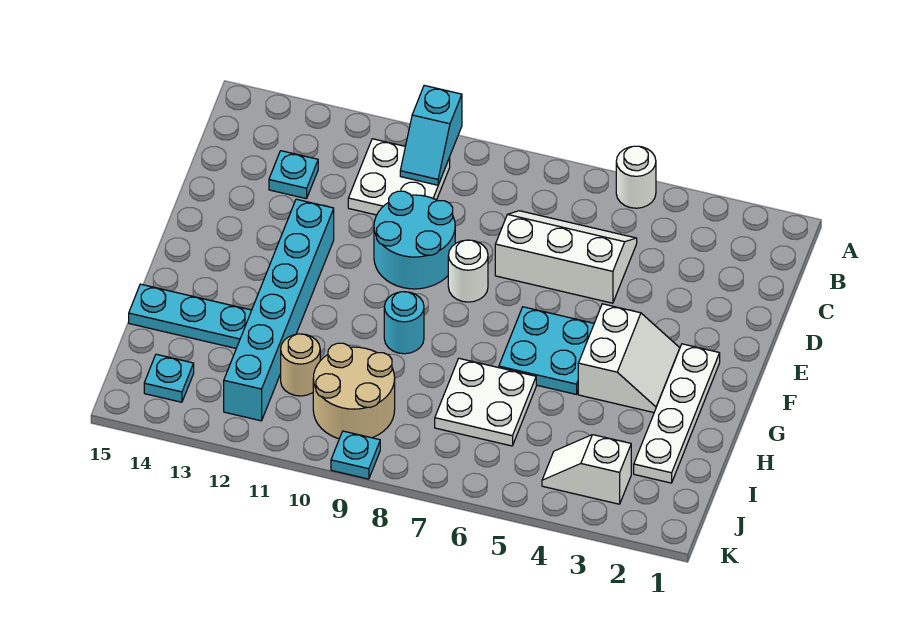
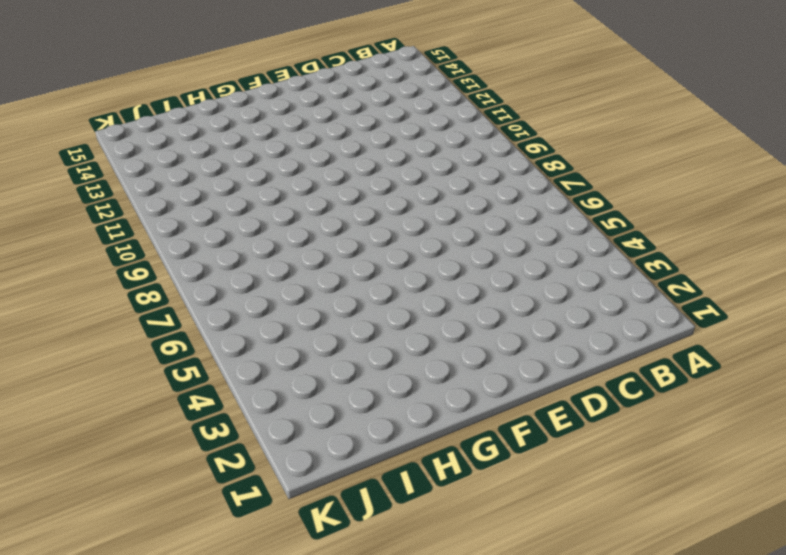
none -> white round brick A5 level 1
none -> white plate B10:C11 level 1
none -> white slope C5:D7 level 1 top D

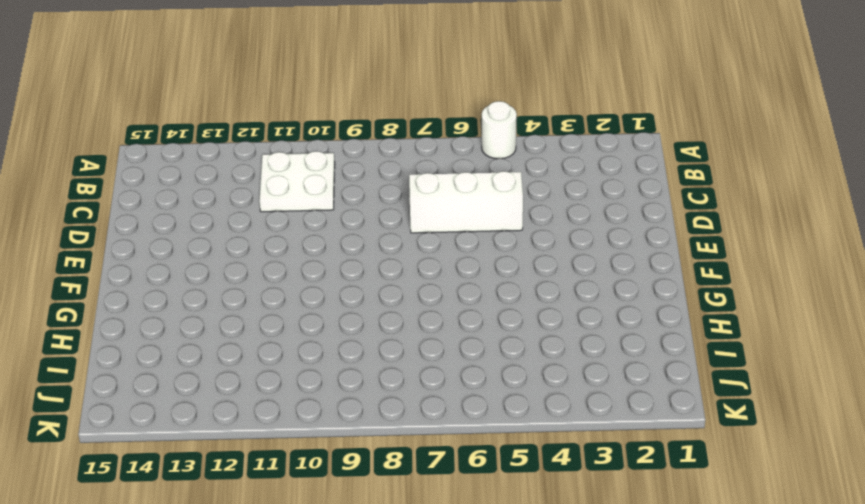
none -> cyan plate C13 level 1
none -> cyan round brick D9:E10 level 1
none -> white round brick E8 level 1

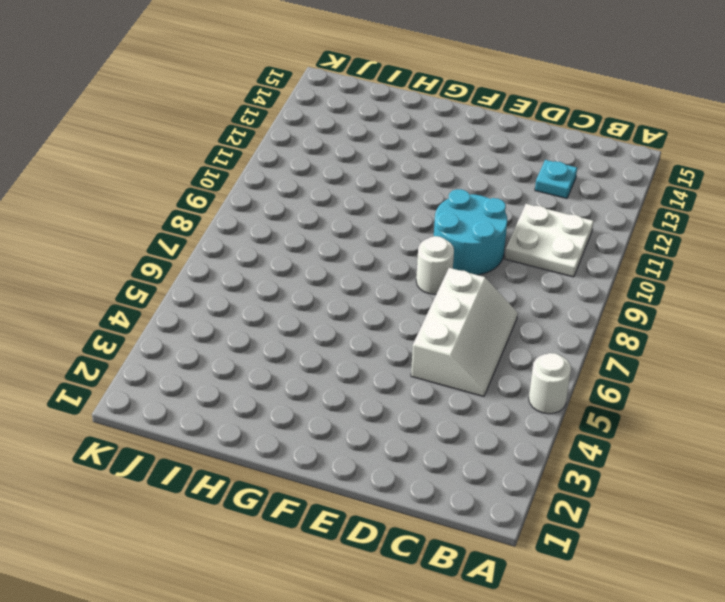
none -> cyan brick E12:J12 level 1
none -> white plate F2:I2 level 1
none -> white slope F3:G4 level 1 top 4

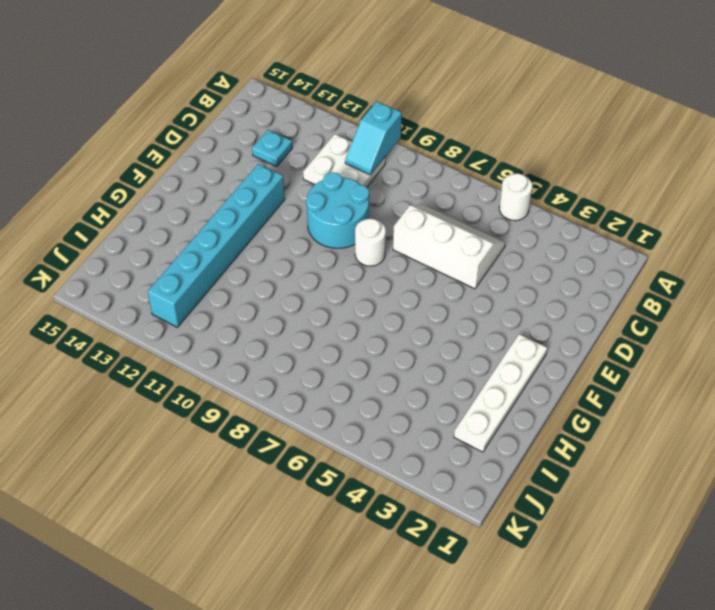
none -> white slope F3:G4 level 1 top 4
none -> cyan plate F5:G6 level 1
none -> cyan round brick G9 level 1

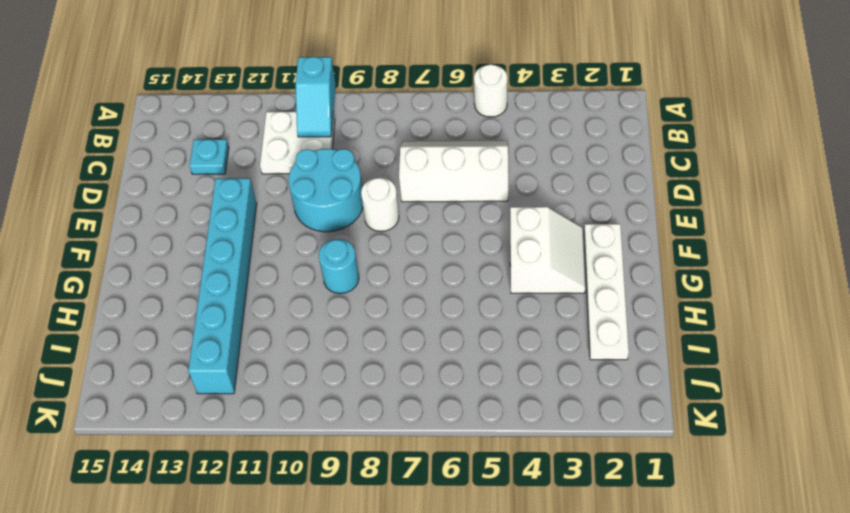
none -> cyan plate F5:G6 level 1
none -> white plate H6:I7 level 1
none -> cyan plate H13:H15 level 1

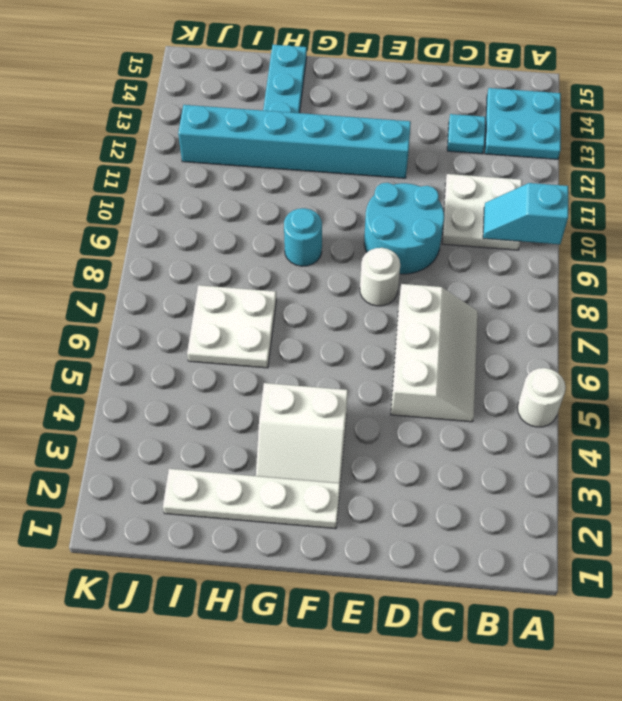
cyan plate A13:B14 level 1 -> cyan plate F5:G6 level 1
none -> tan round brick I9:J10 level 1
none -> tan round brick I11 level 1
none -> white slope J3:J4 level 1 top 3

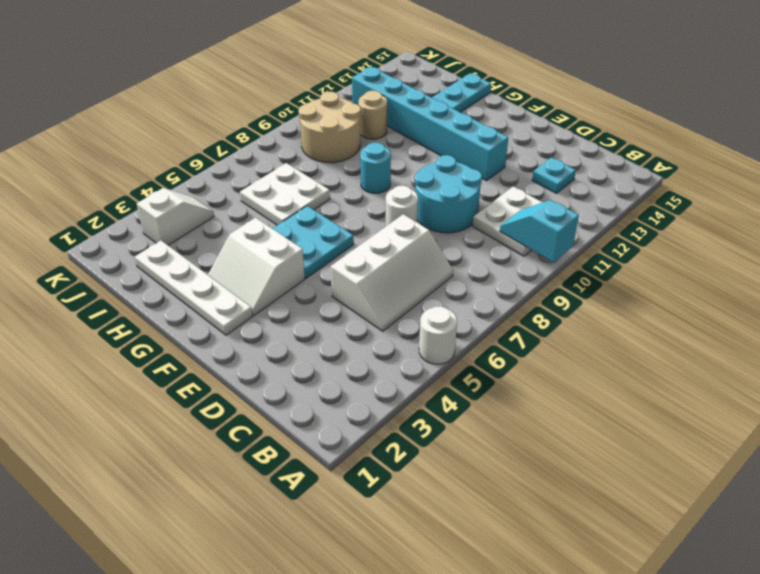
none -> cyan plate J14 level 1
none -> cyan plate K9 level 1

